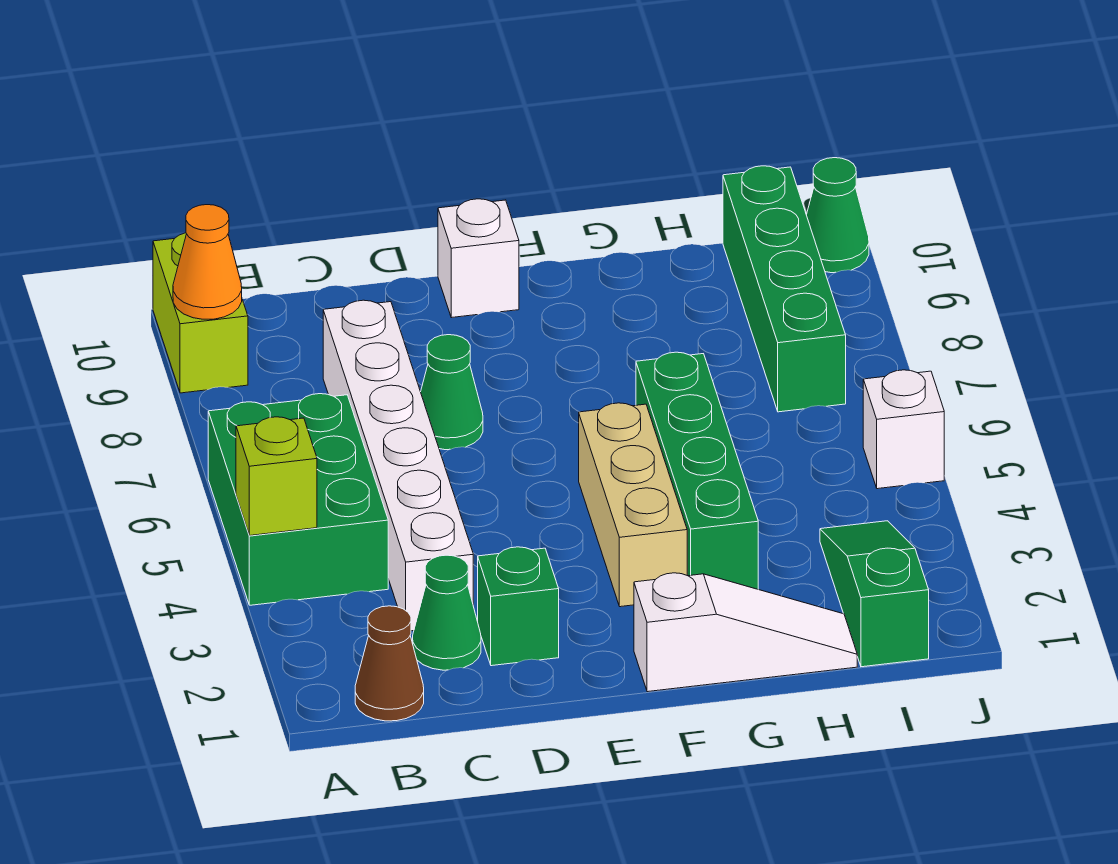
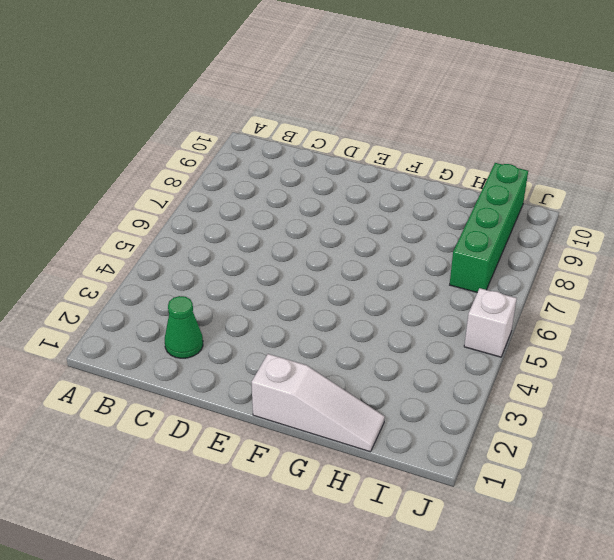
none -> green brick A4:B6 level 1
none -> lime brick A9:A10 level 1
none -> brown cone B1 level 1

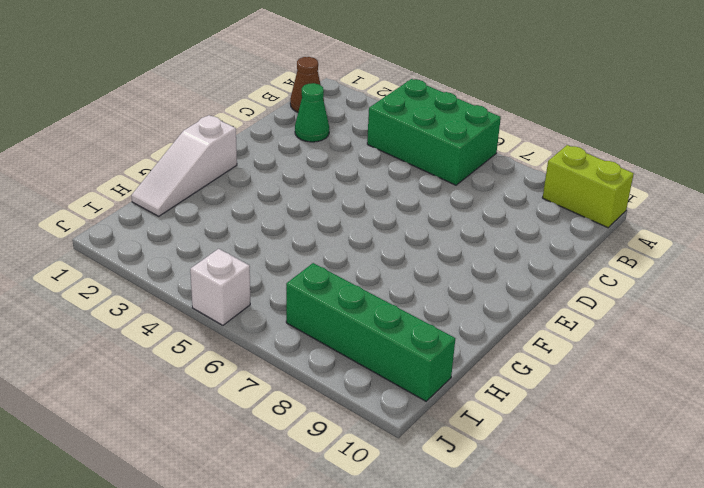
none -> white brick C3:C8 level 1
none -> green brick D2 level 1
none -> green cone D7 level 1

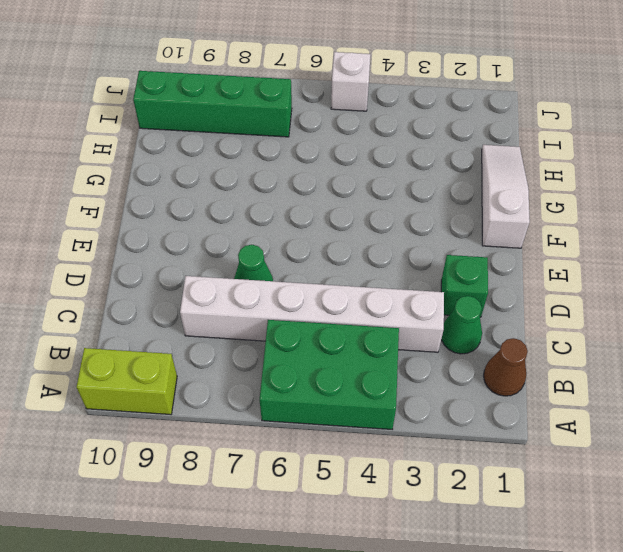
none -> white brick E10 level 1
none -> tan brick F3:F5 level 1
none -> green brick G3:G6 level 1

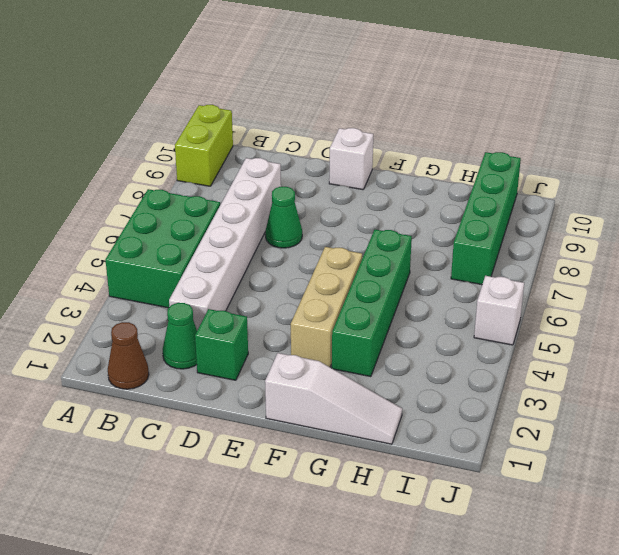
none -> green slope I1:I3 level 1 top 1
none -> green cone J10 level 1
none -> lime brick A4 level 2

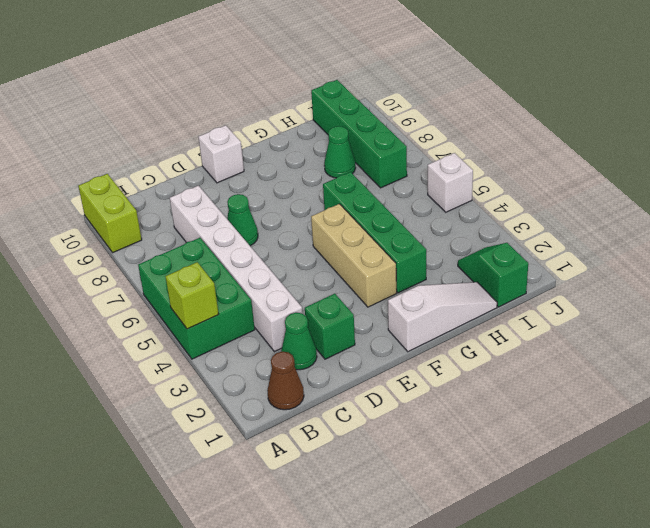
green cone H8 level 1 -> green cone J10 level 1
green slope I1:I2 level 1 top 1 -> green slope I1:I3 level 1 top 1
none -> orange cone A9 level 2

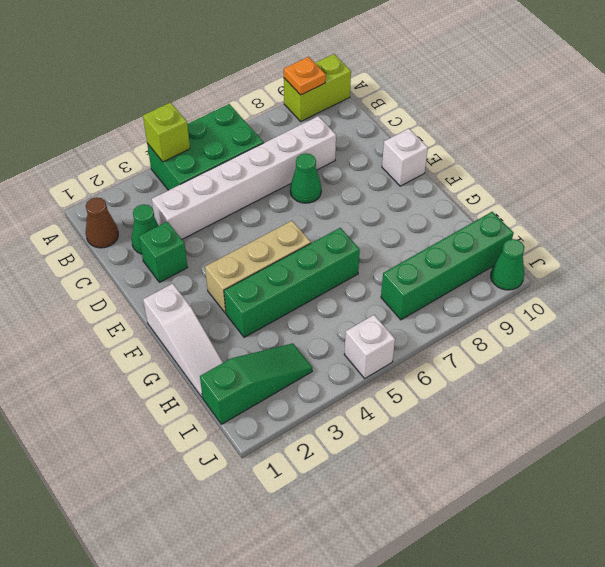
orange plate A9 level 2 -> orange cone A9 level 2

